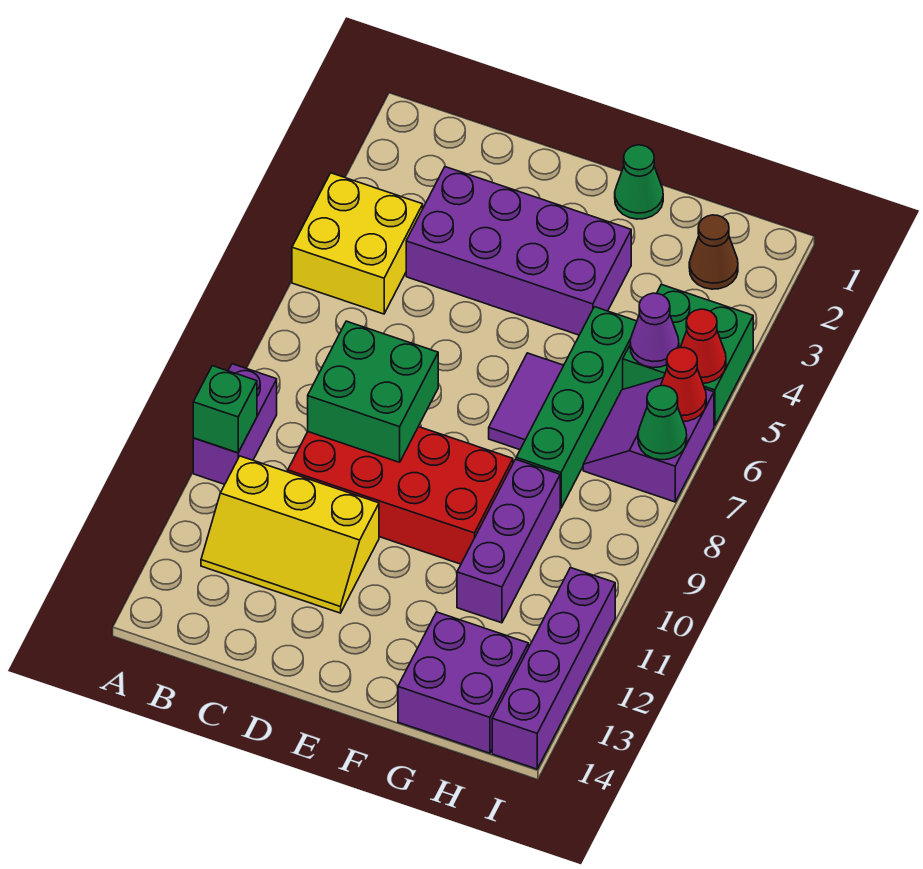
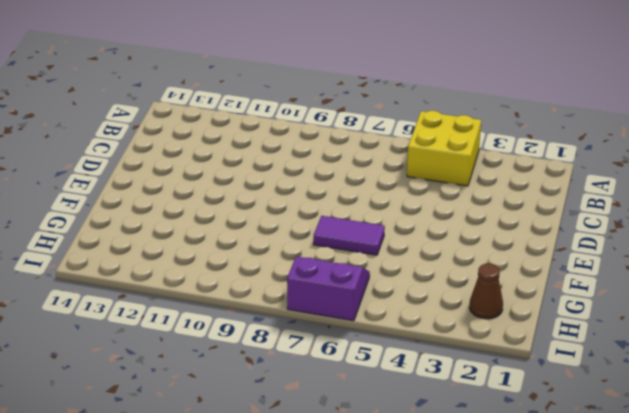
none -> purple brick A9:A10 level 1
none -> yellow slope B11:D12 level 1 top 11
none -> purple brick C3:F4 level 1

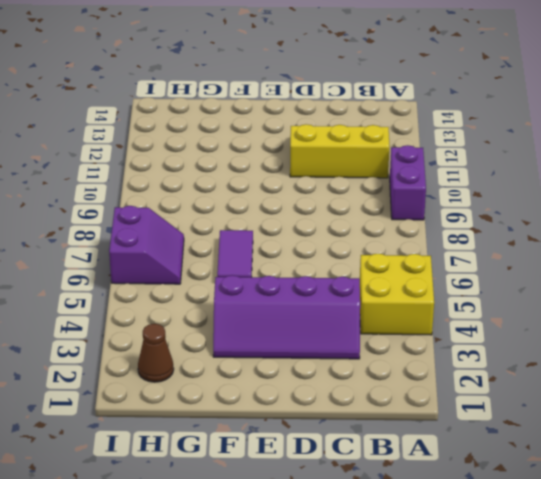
purple slope C3:F4 level 1 top 4 -> purple brick C3:F4 level 1
none -> red brick C9:F10 level 1
none -> green cone F1 level 1
none -> green brick G5:G8 level 1

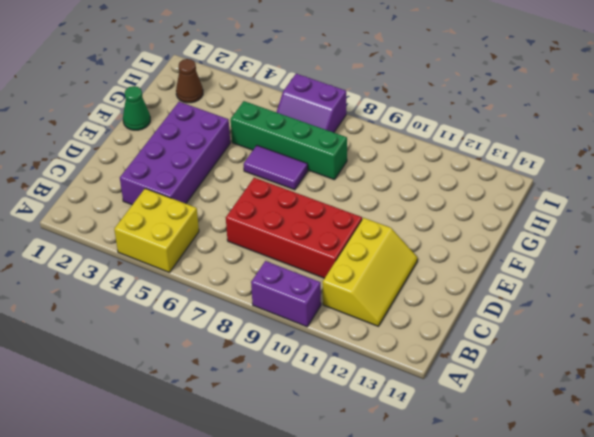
red brick C7:D10 level 1 -> red brick C9:F10 level 1
none -> purple brick G9:G11 level 1
none -> purple brick G13:H14 level 1
none -> green brick H4:I5 level 1

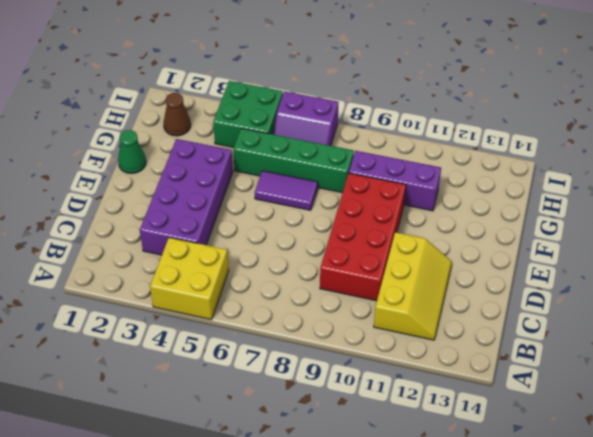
none -> purple brick A9:A10 level 1
none -> purple brick G13:H14 level 1
none -> purple brick I11:I14 level 1

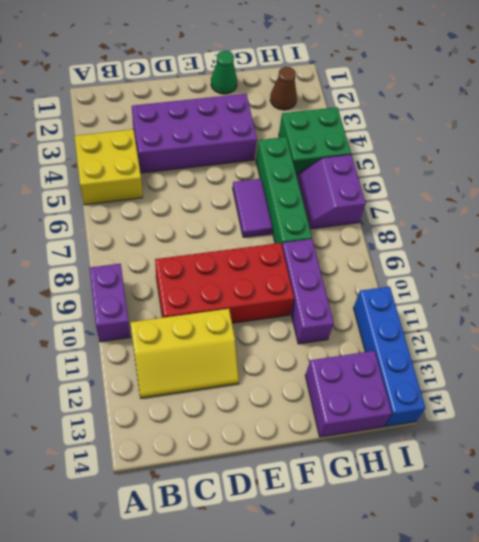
blue brick I11:I14 level 1 -> purple brick I11:I14 level 1
none -> green brick A10 level 2
none -> green brick C8:D9 level 2
none -> purple cone H5 level 2

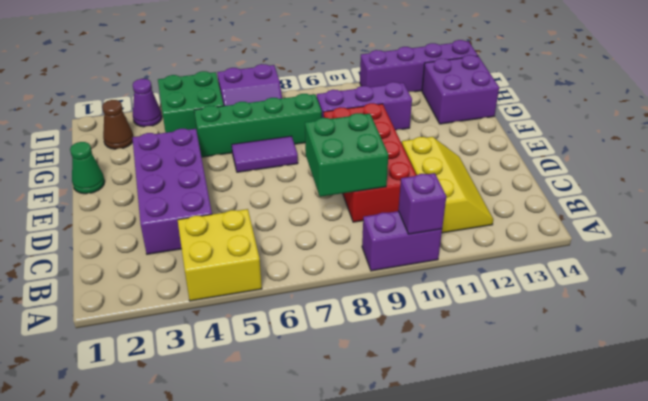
purple brick A10 level 2 -> green brick A10 level 2
purple cone I3 level 1 -> purple cone H5 level 2
none -> red cone I5 level 2
none -> red cone I6 level 2
none -> green cone I7 level 2

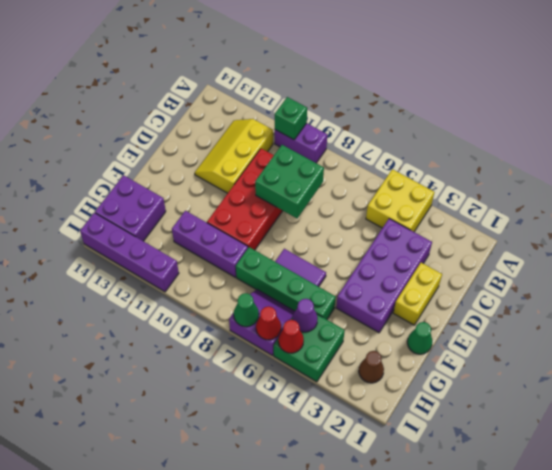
yellow brick D2:E2 level 1 -> none

